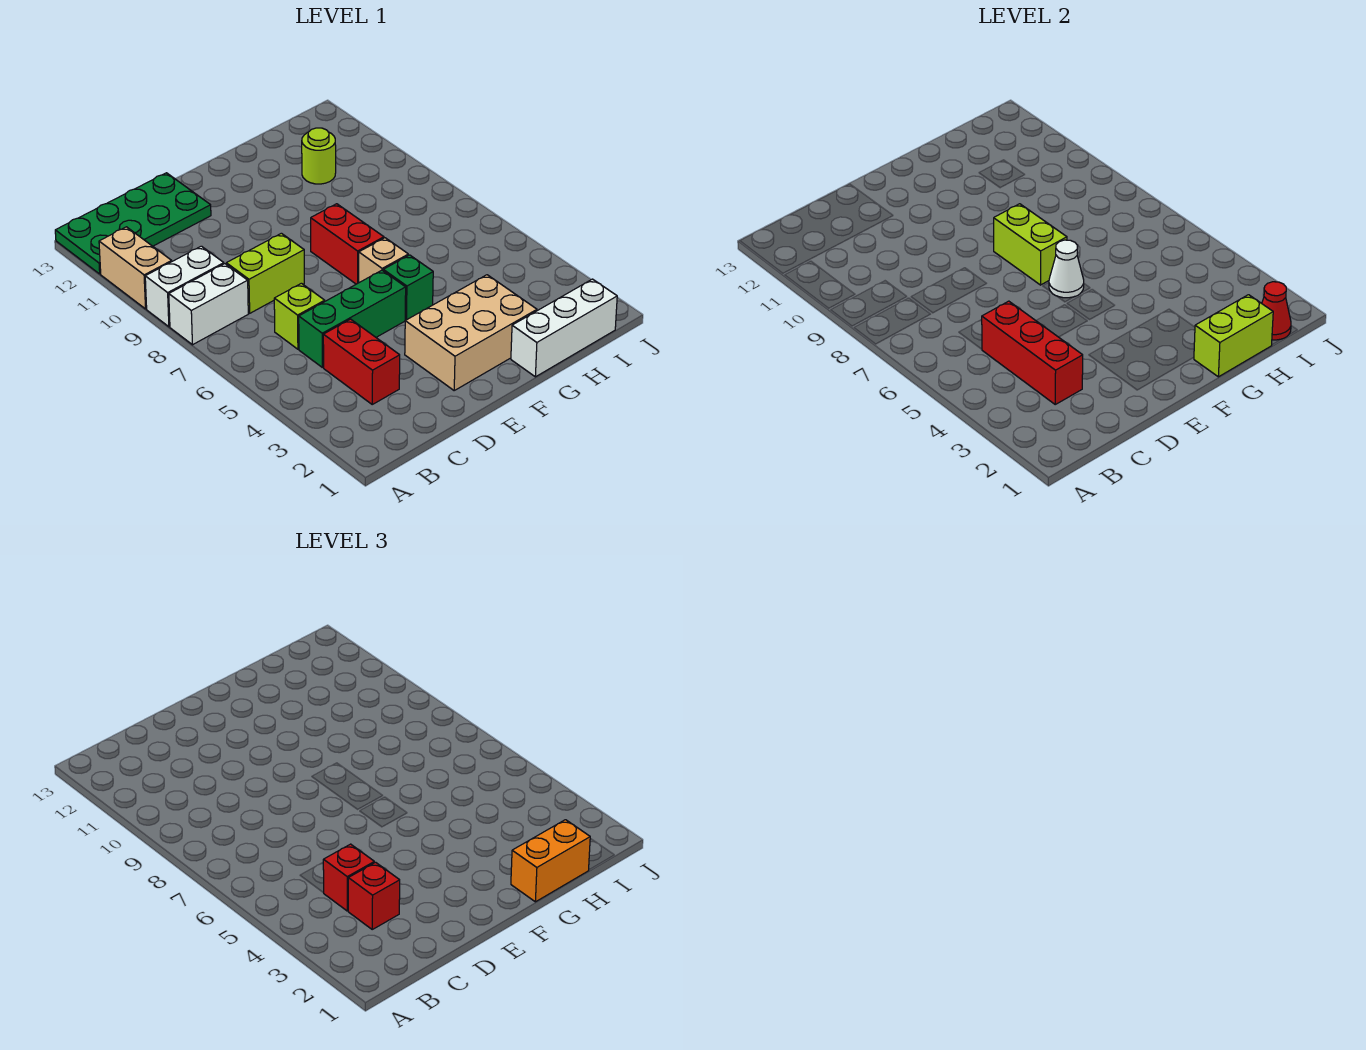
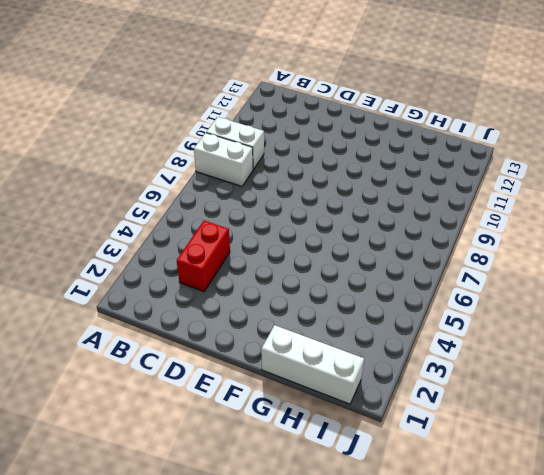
none -> tan brick A10:A11 level 1
none -> green plate A12:D13 level 1
none -> green brick C5:E5 level 1

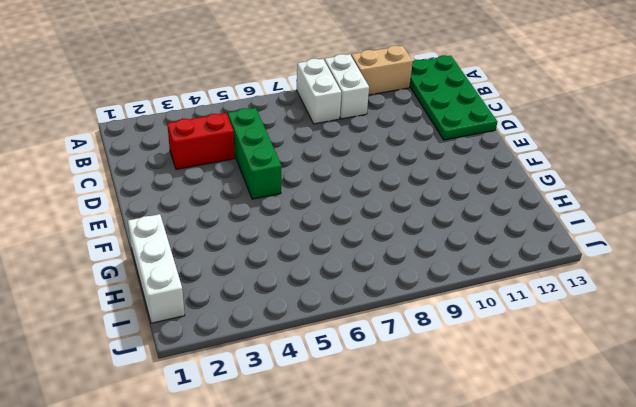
none -> lime brick C6 level 1
none -> lime brick C8:D8 level 1
none -> tan brick E2:G3 level 1

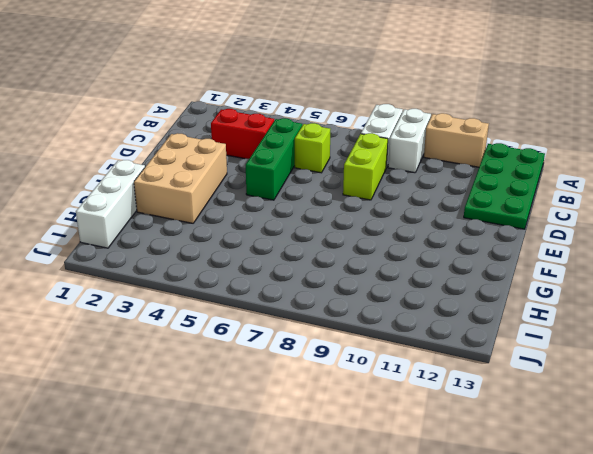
none -> green brick F5 level 1
none -> tan brick F6 level 1
none -> red brick F7:F8 level 1

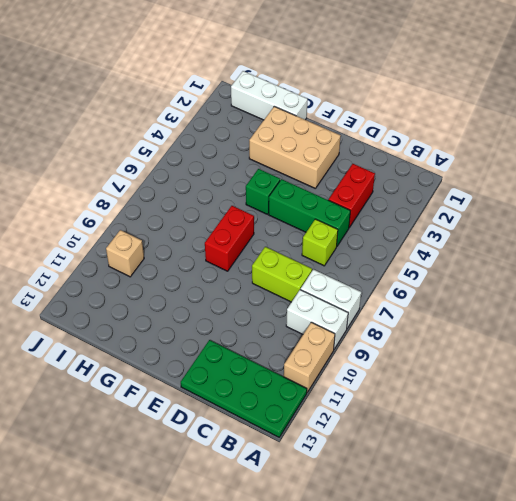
tan brick I10 level 1 -> tan brick F6 level 1
none -> lime round brick H11 level 1
none -> red brick C3:C5 level 2
none -> white cone F6 level 2

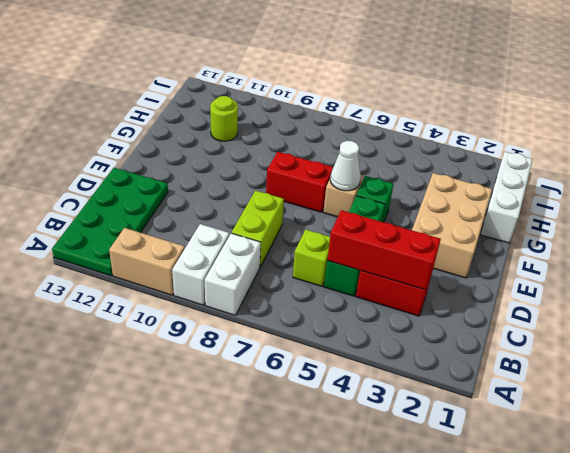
none -> lime brick F7:F8 level 2
none -> lime brick G1:H1 level 2
none -> red cone I1 level 2

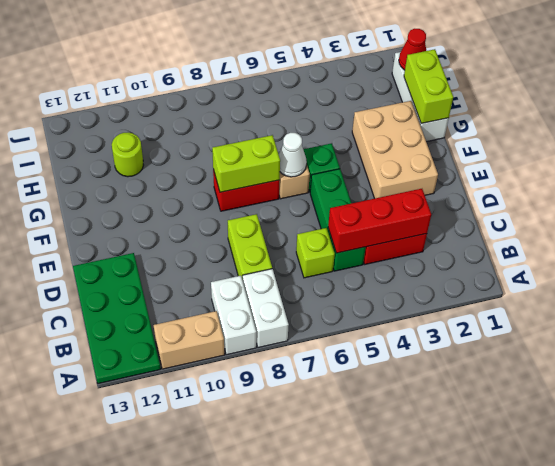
none -> red brick C3 level 3
none -> red brick C4 level 3
none -> orange brick G1:H1 level 3

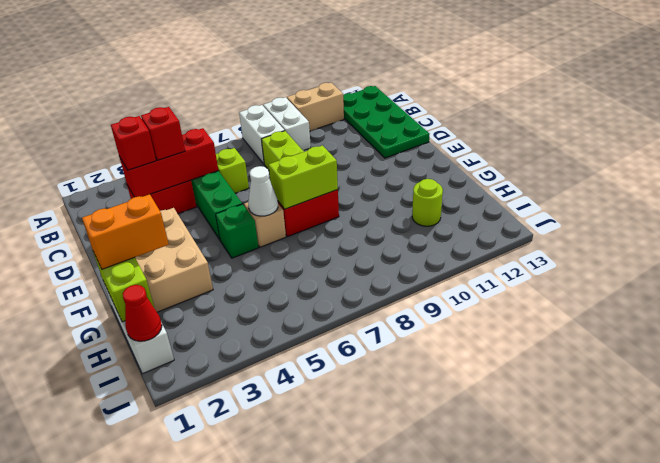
orange brick G1:G2 level 3 -> orange brick G1:H1 level 3

